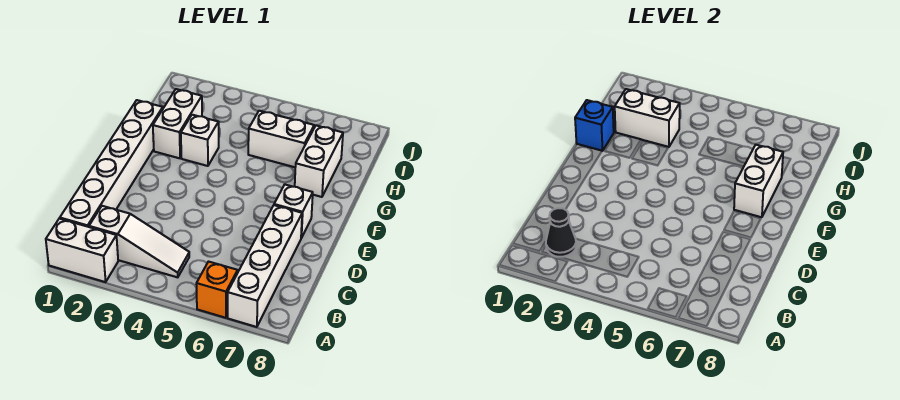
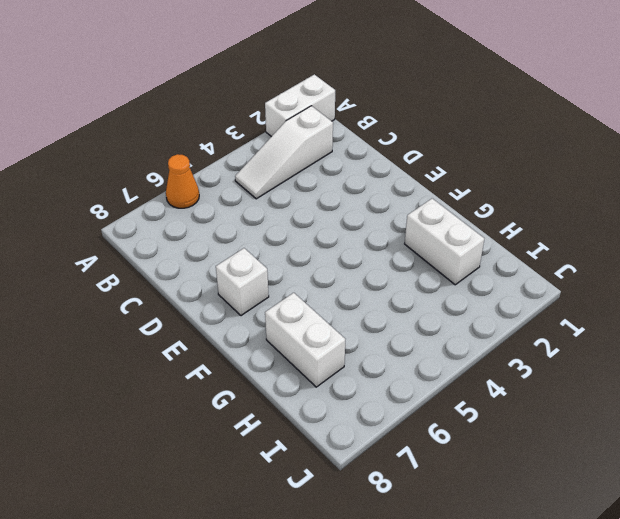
orange cone A6 level 1 -> orange brick A6 level 1
none -> white brick A7:D7 level 1
none -> white brick B1:G1 level 1
none -> white brick G3 level 1

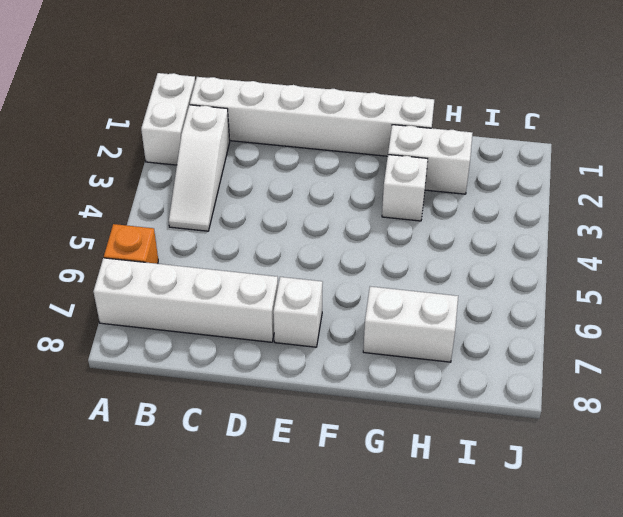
none -> white brick H5:H6 level 1
none -> black cone B2 level 2
none -> white brick F7:G7 level 2

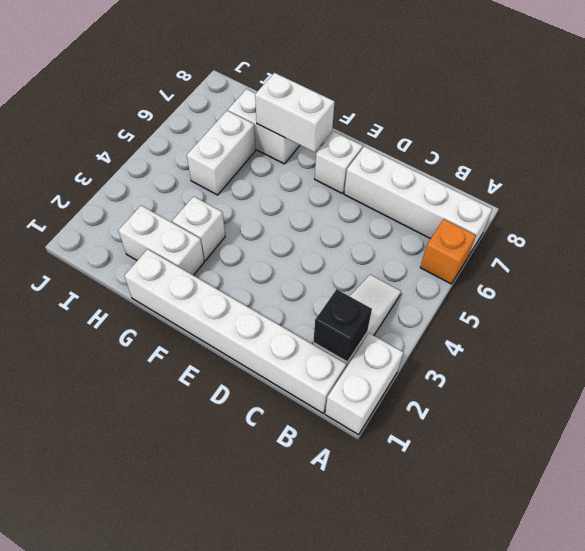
black brick B2 level 2 -> black cone B2 level 2
none -> blue brick G1 level 2
none -> white brick H2:H3 level 2

